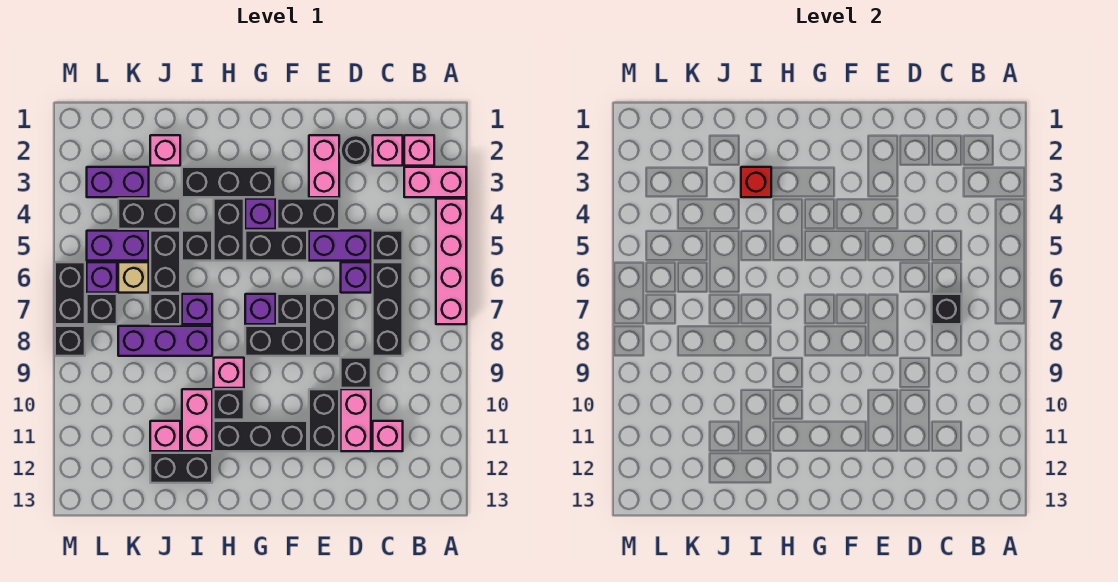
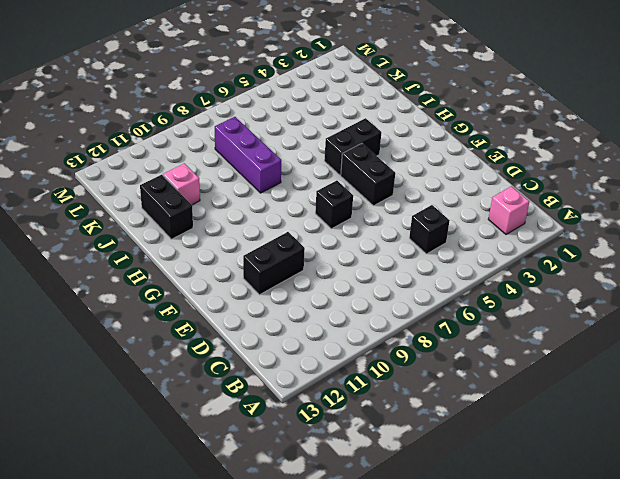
none -> pink brick A3:B3 level 1
none -> pink brick A4:A7 level 1
none -> pink brick C2 level 1
none -> black brick C6:C8 level 1

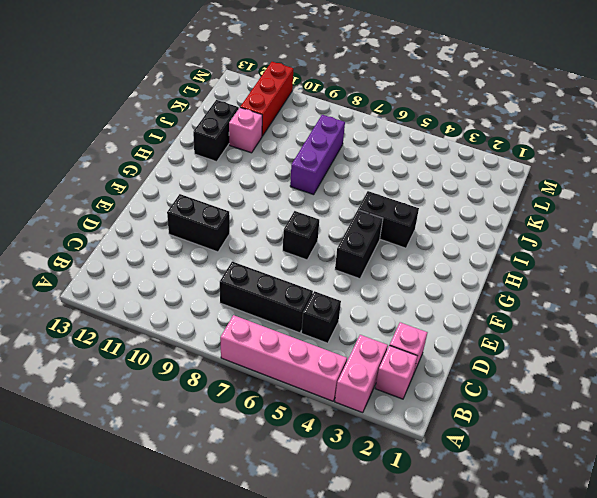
red brick K11:M11 level 1 -> none
none -> pink brick C11 level 1
none -> black round brick D2 level 1
none -> purple brick D5:E5 level 1
none -> purple brick D6 level 1

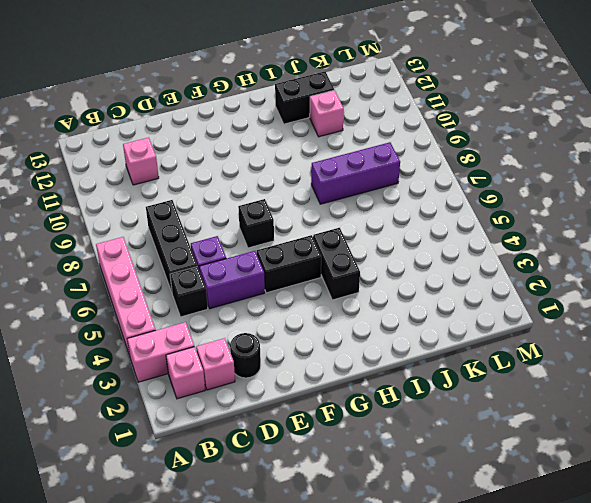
none -> black brick D9 level 1
none -> pink brick D10:D11 level 1
none -> pink brick E2:E3 level 1
none -> black brick E4:F4 level 1

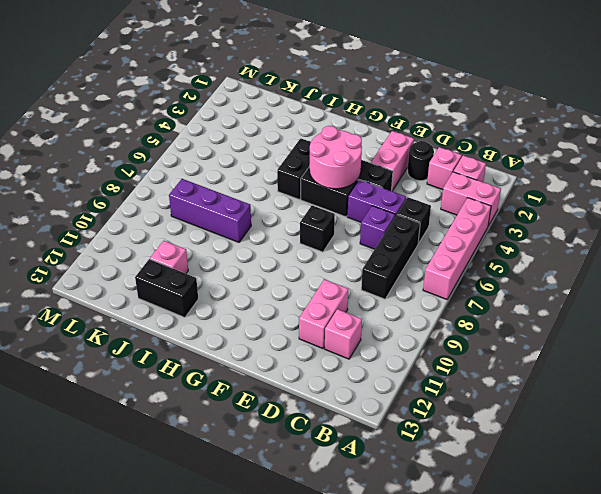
pink round brick F4:G5 level 2 -> none
none -> black brick D9 level 1
none -> black brick E7:E8 level 1
none -> black brick E10:E11 level 1
none -> black brick F8:G8 level 1

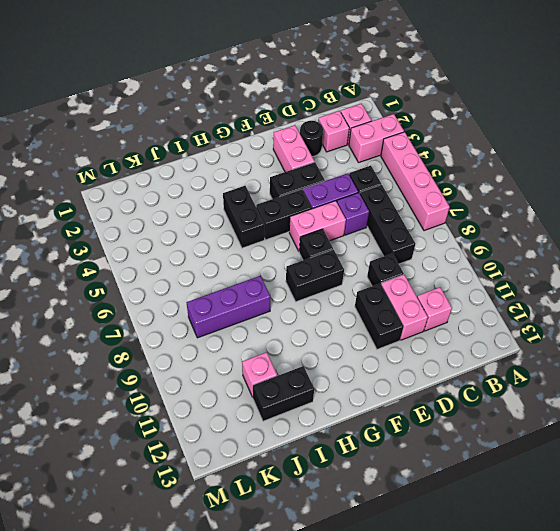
pink brick E6:F6 level 1 -> pink brick I10:I11 level 1
none -> black brick E7:E8 level 1
none -> black brick F11:H11 level 1
none -> black brick G3:I3 level 1
none -> purple brick G4 level 1

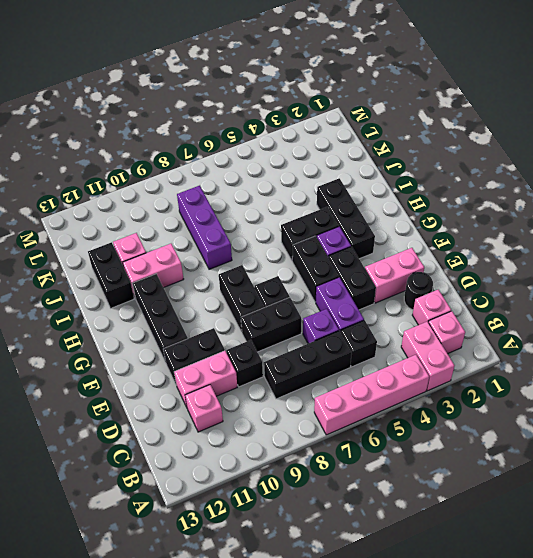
none -> purple brick G7 level 1
none -> pink brick H9 level 1
none -> black brick H10 level 1
none -> black brick I5 level 1

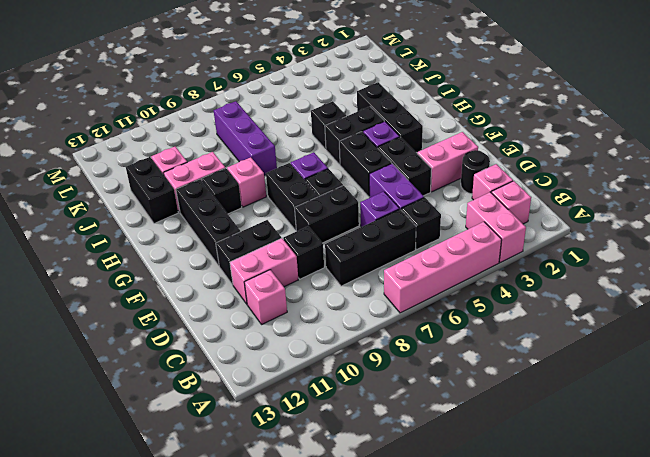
none -> purple brick I7 level 1
none -> pink brick J2 level 1
none -> black brick J4:K4 level 1
none -> black brick J5:J6 level 1

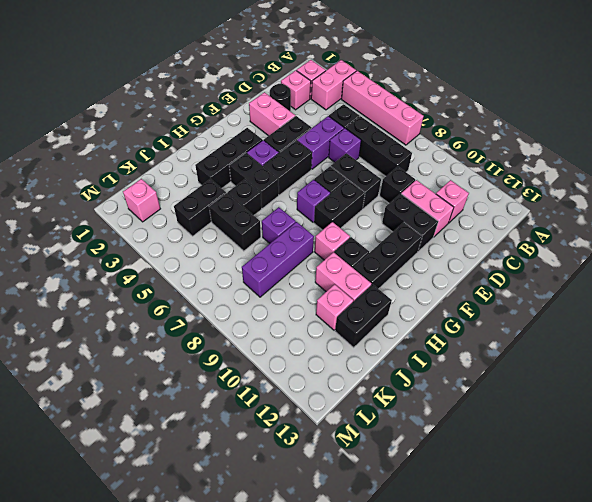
pink brick L2 level 1 -> pink brick J2 level 1
none -> black brick J7 level 1
none -> purple brick K3:L3 level 1
none -> purple brick K5:L5 level 1
none -> tan brick K6 level 1

